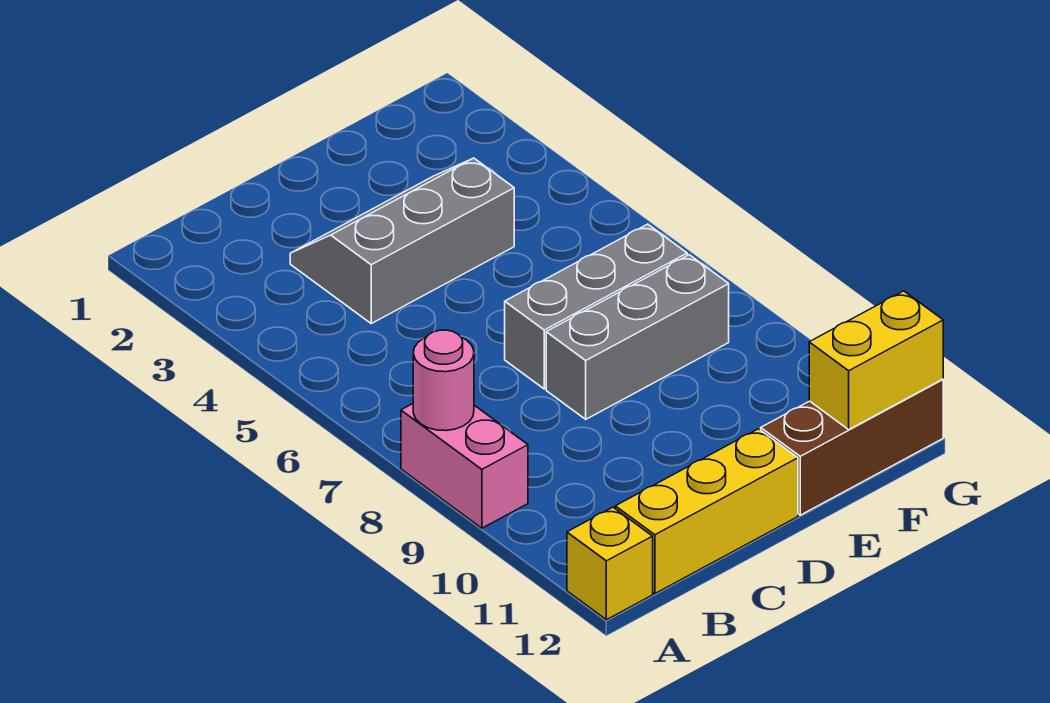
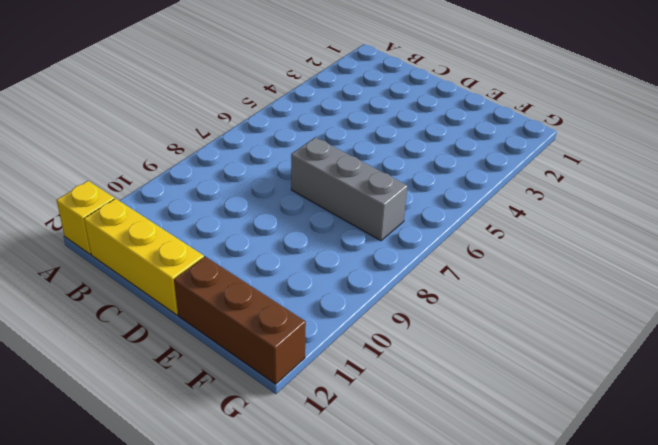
none -> pink brick A8:A9 level 1
none -> grey slope C3:E4 level 1 top 4

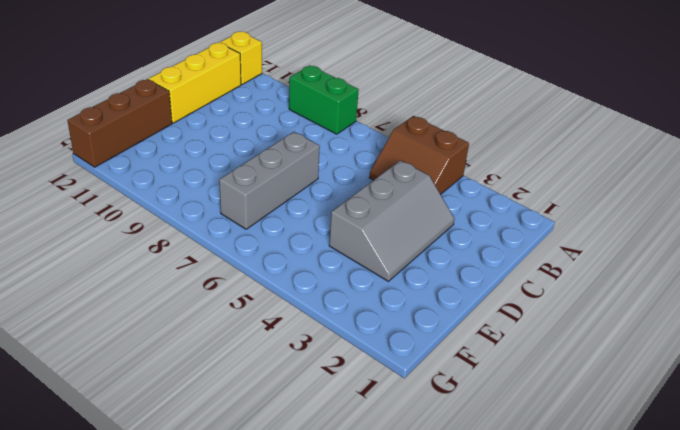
brown slope A4:B5 level 1 top A -> none
green brick A8:A9 level 1 -> pink brick A8:A9 level 1
none -> grey brick D8:F8 level 1
none -> pink round brick A8 level 2

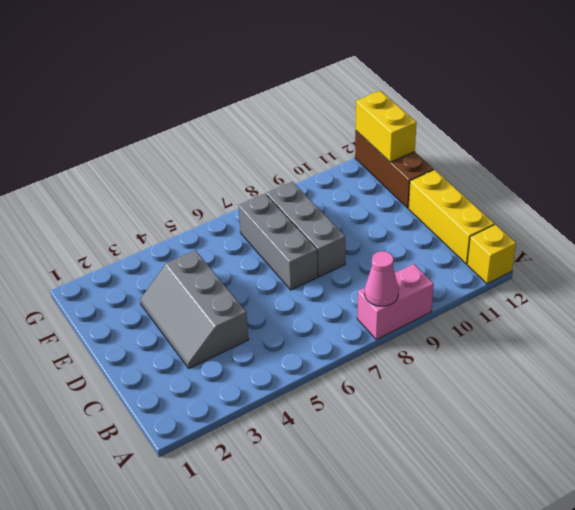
pink cone A8 level 2 -> pink round brick A8 level 2

